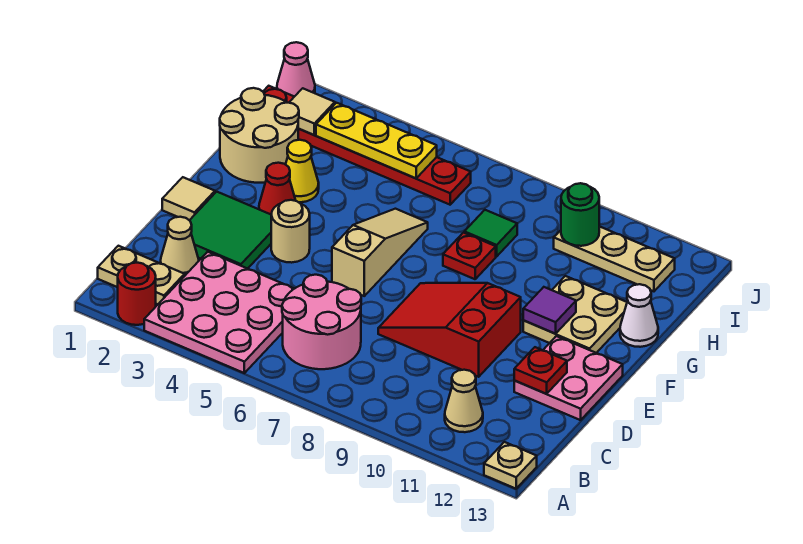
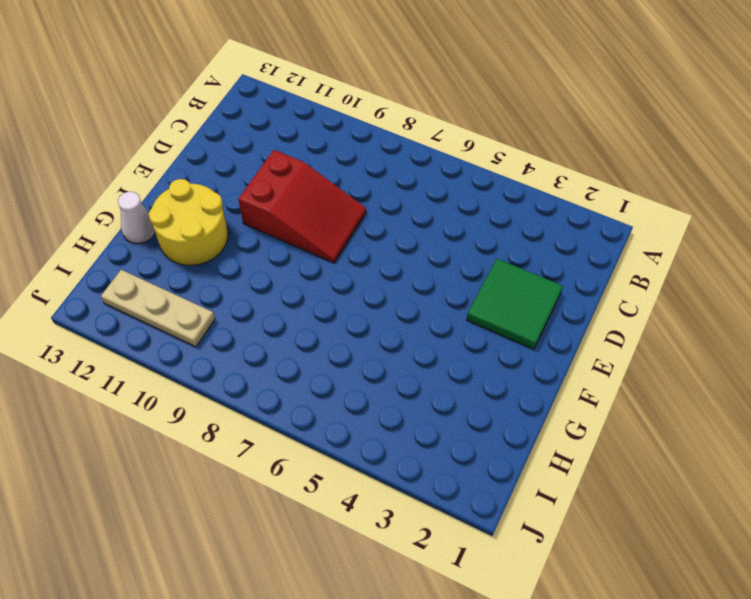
yellow round brick F11:G12 level 1 -> tan plate F11:G12 level 1
none -> red round brick A2 level 1
none -> pink plate A3:C5 level 1
none -> tan plate A13 level 1

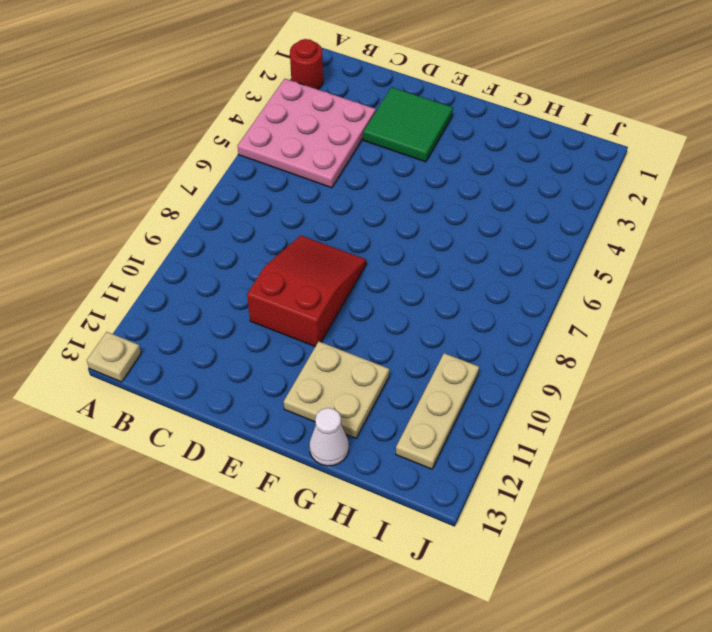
none -> tan plate B1:B2 level 1
none -> pink round brick B6:C7 level 1
none -> tan cone B11 level 1

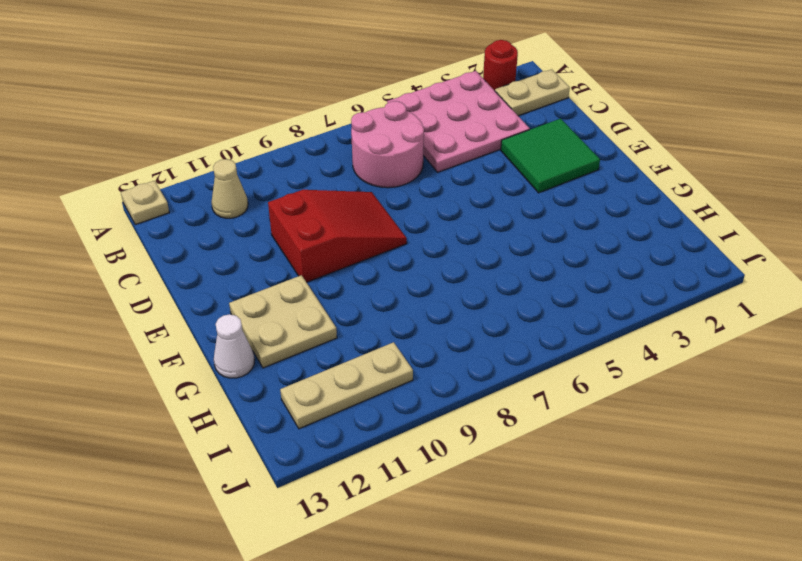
none -> tan cone C2 level 1
none -> pink plate D12:E13 level 1
none -> tan tile E1 level 1

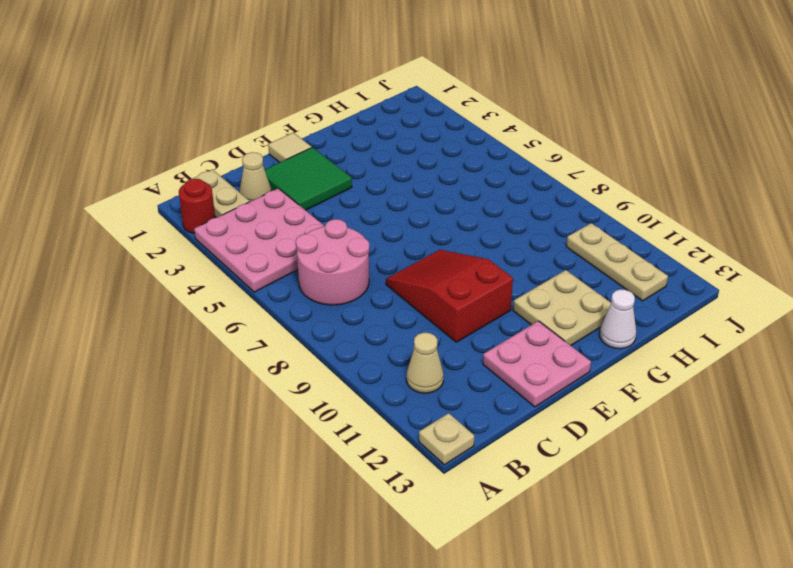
none -> tan round brick E4 level 1
none -> tan slope E6:G6 level 1 top E
none -> red cone F3 level 1

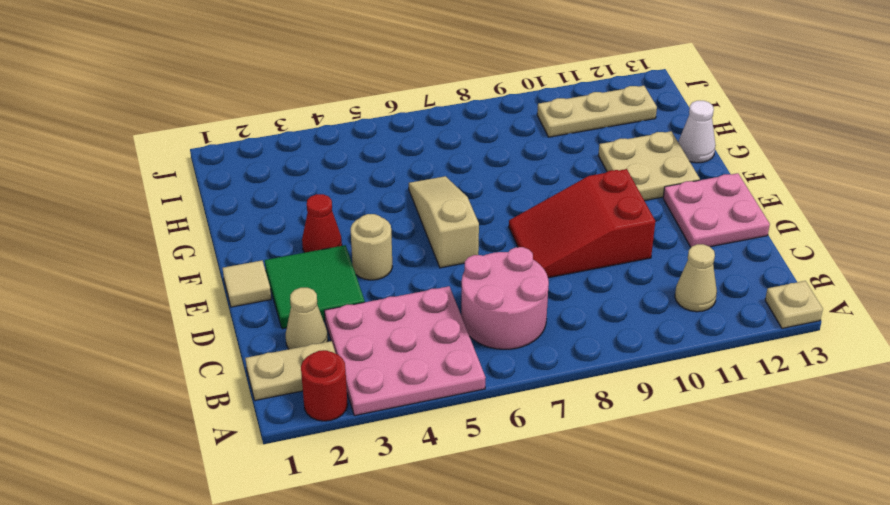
none -> tan round brick G1:H2 level 1
none -> yellow cone G3 level 1
none -> red plate G8 level 1

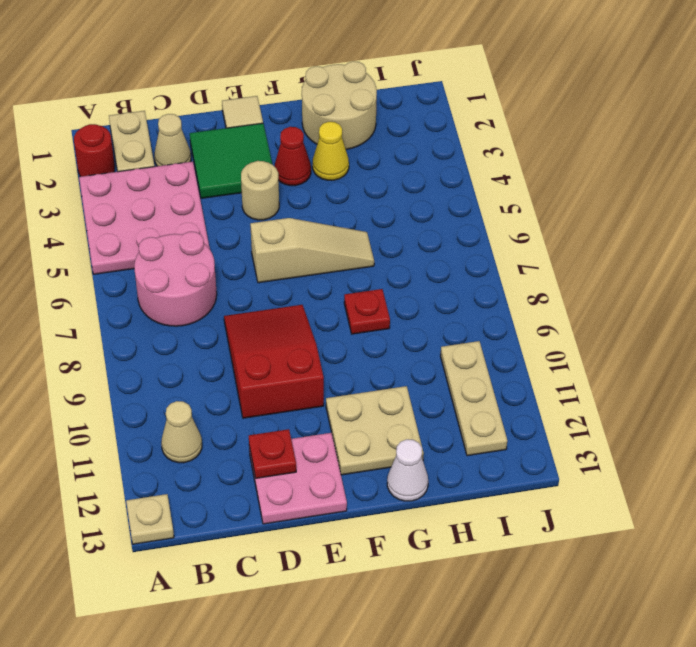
none -> green tile H8 level 1
none -> red plate I1:I6 level 1
none -> pink cone J1 level 1

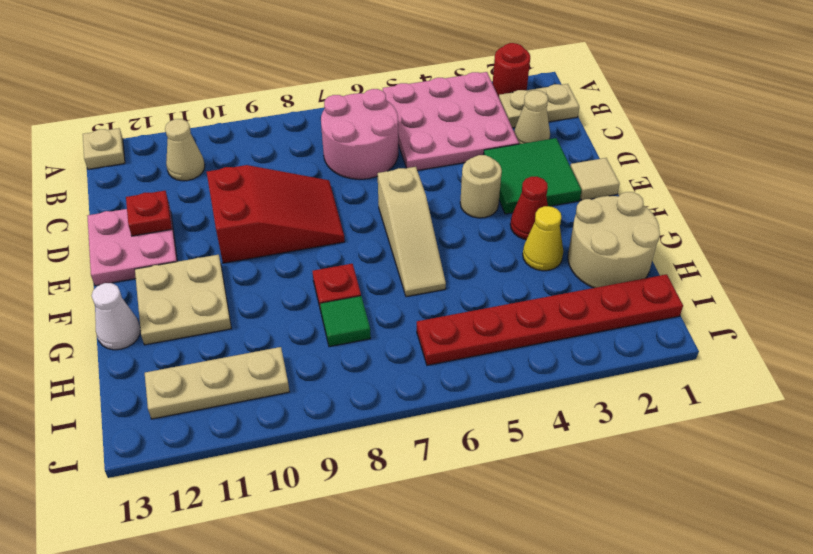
none -> pink cone J1 level 1
none -> purple tile F11 level 2
none -> tan tile I2 level 2

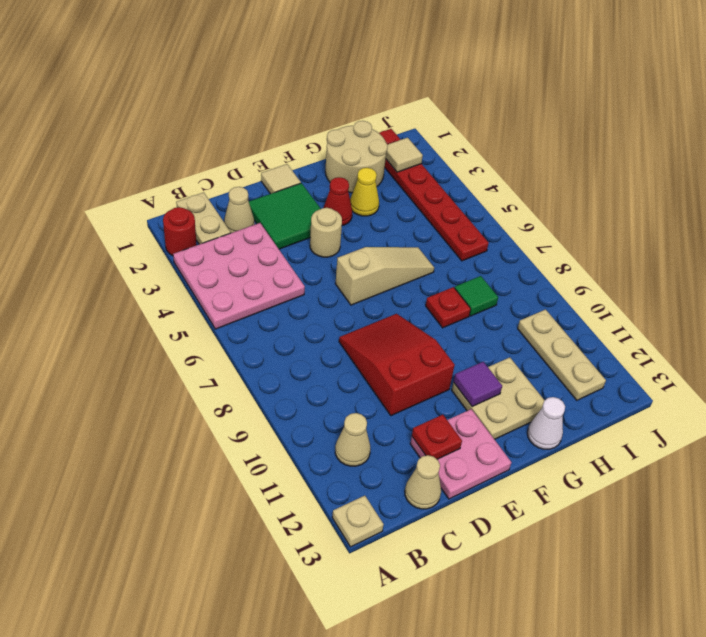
tan cone C13 level 1 -> none
none -> pink round brick B6:C7 level 1
none -> pink cone J1 level 1
none -> yellow plate I3:I5 level 2

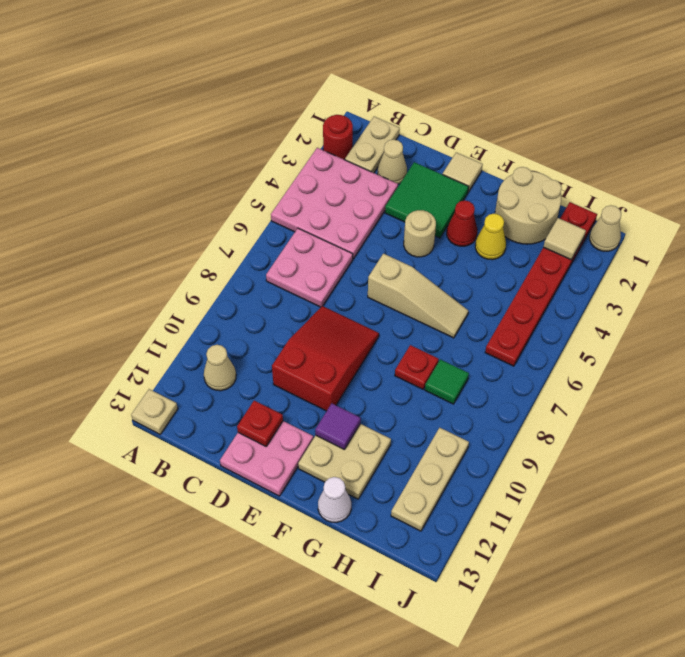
pink plate B6:C7 level 1 -> pink round brick B6:C7 level 1
tan cone J1 level 1 -> pink cone J1 level 1
none -> yellow plate I3:I5 level 2
none -> green round brick I10 level 2

